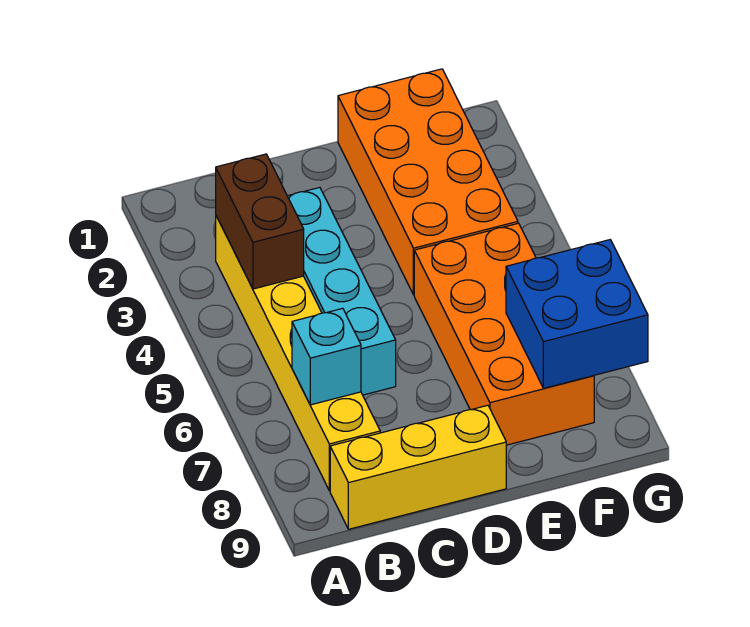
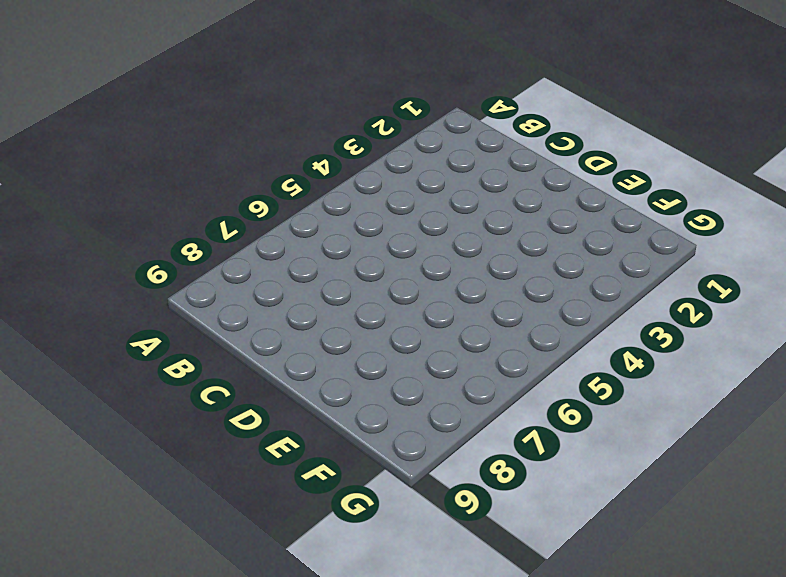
none -> yellow brick B3:B8 level 1
none -> yellow brick B9:D9 level 1

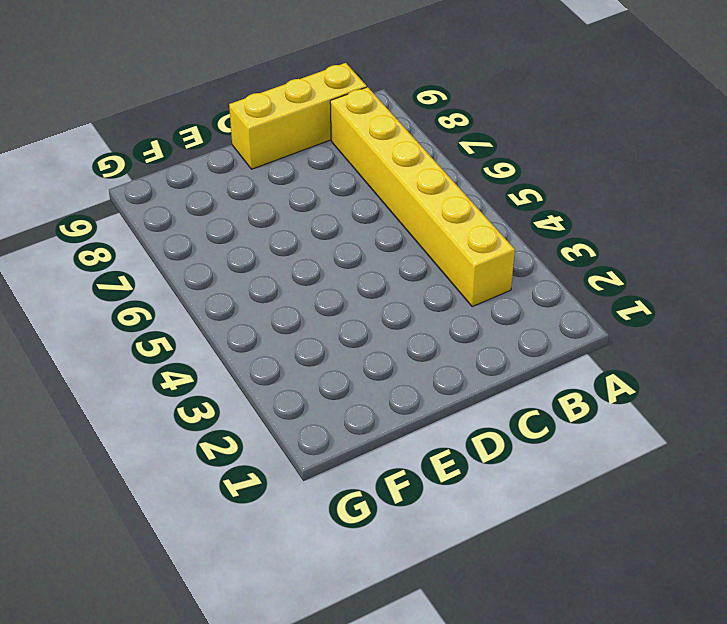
none -> cyan brick C3:C6 level 1
none -> orange brick E1:F4 level 1

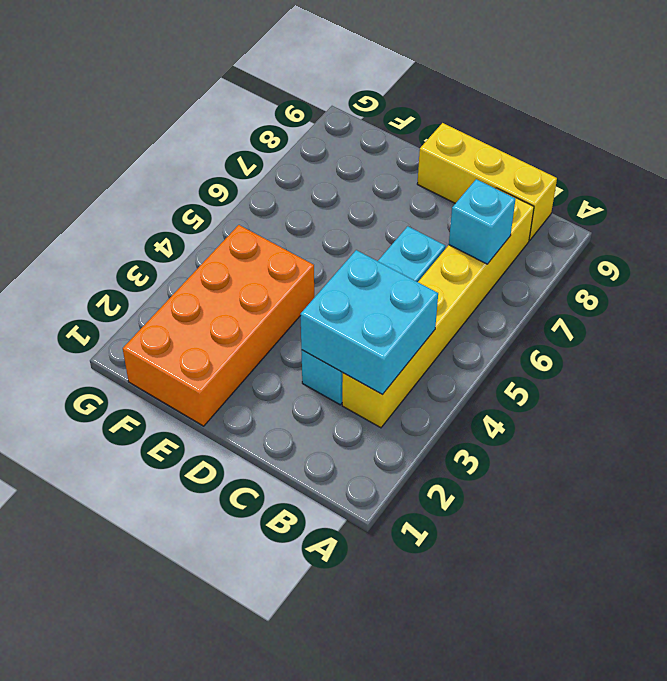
cyan brick B3:C4 level 2 -> brown brick B3:B4 level 2
none -> orange brick E5:F8 level 1
none -> blue brick F7:G8 level 2

